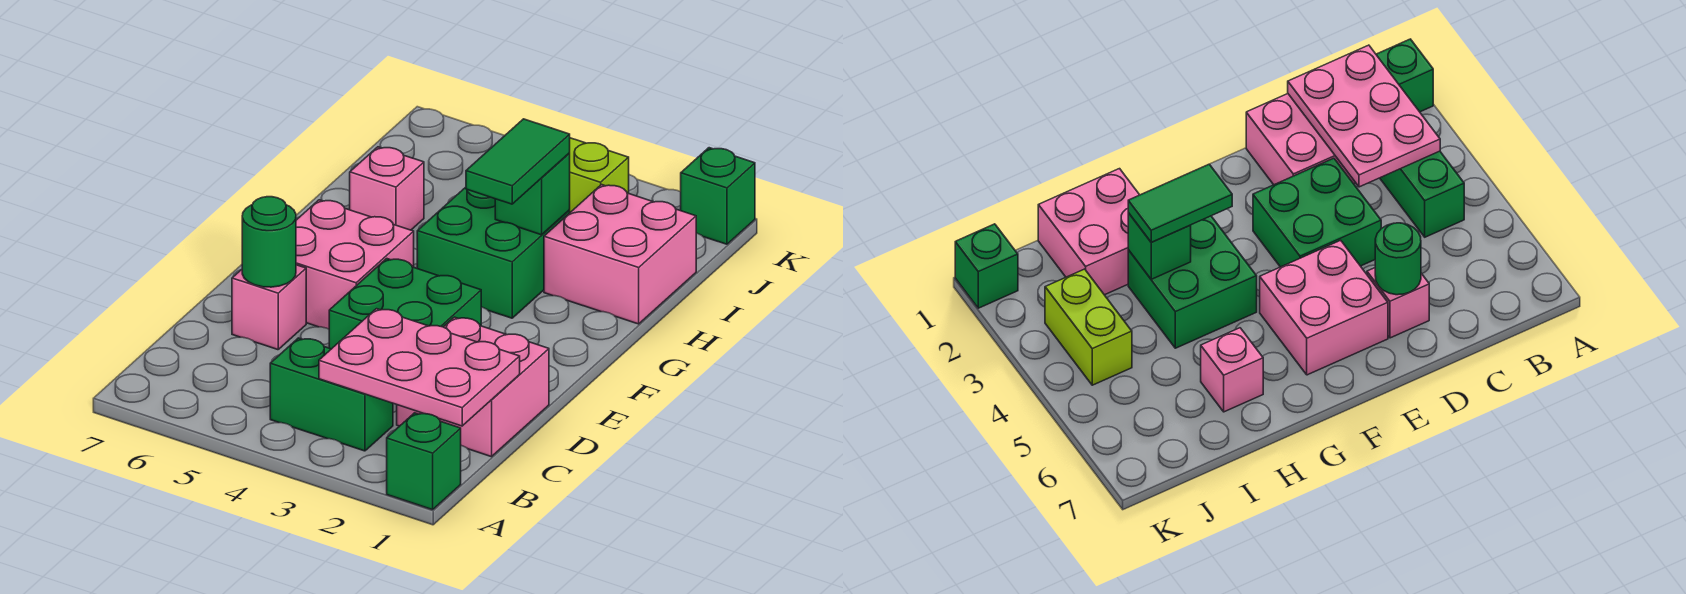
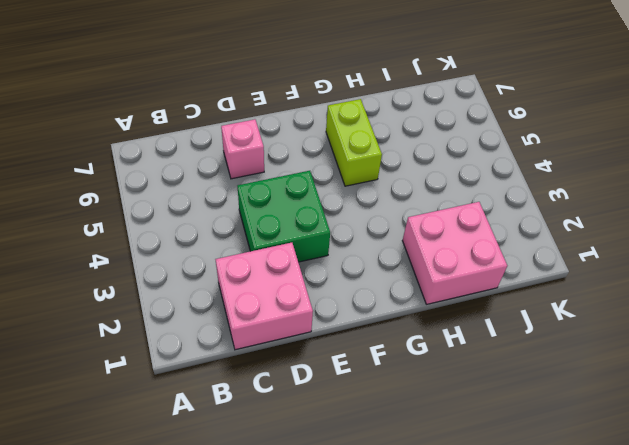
lime brick G5:G6 level 1 -> lime brick J3:J4 level 1
none -> green brick A1 level 1
none -> green brick B3:B4 level 1
none -> pink brick E5:F6 level 1

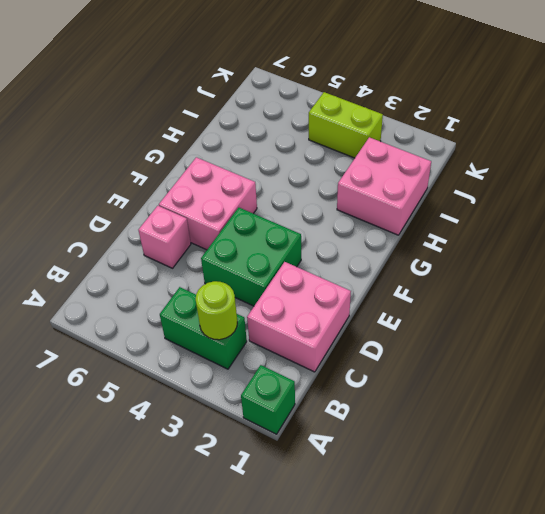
lime round brick B3 level 2 -> pink plate B1:C3 level 2
none -> green brick G3:H4 level 1
none -> pink brick H6 level 1
none -> green brick K1 level 1

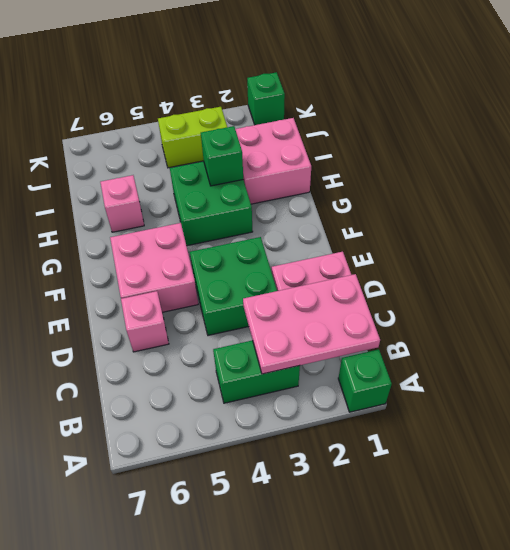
none -> green round brick D6 level 2
none -> green tile G3:H3 level 3

